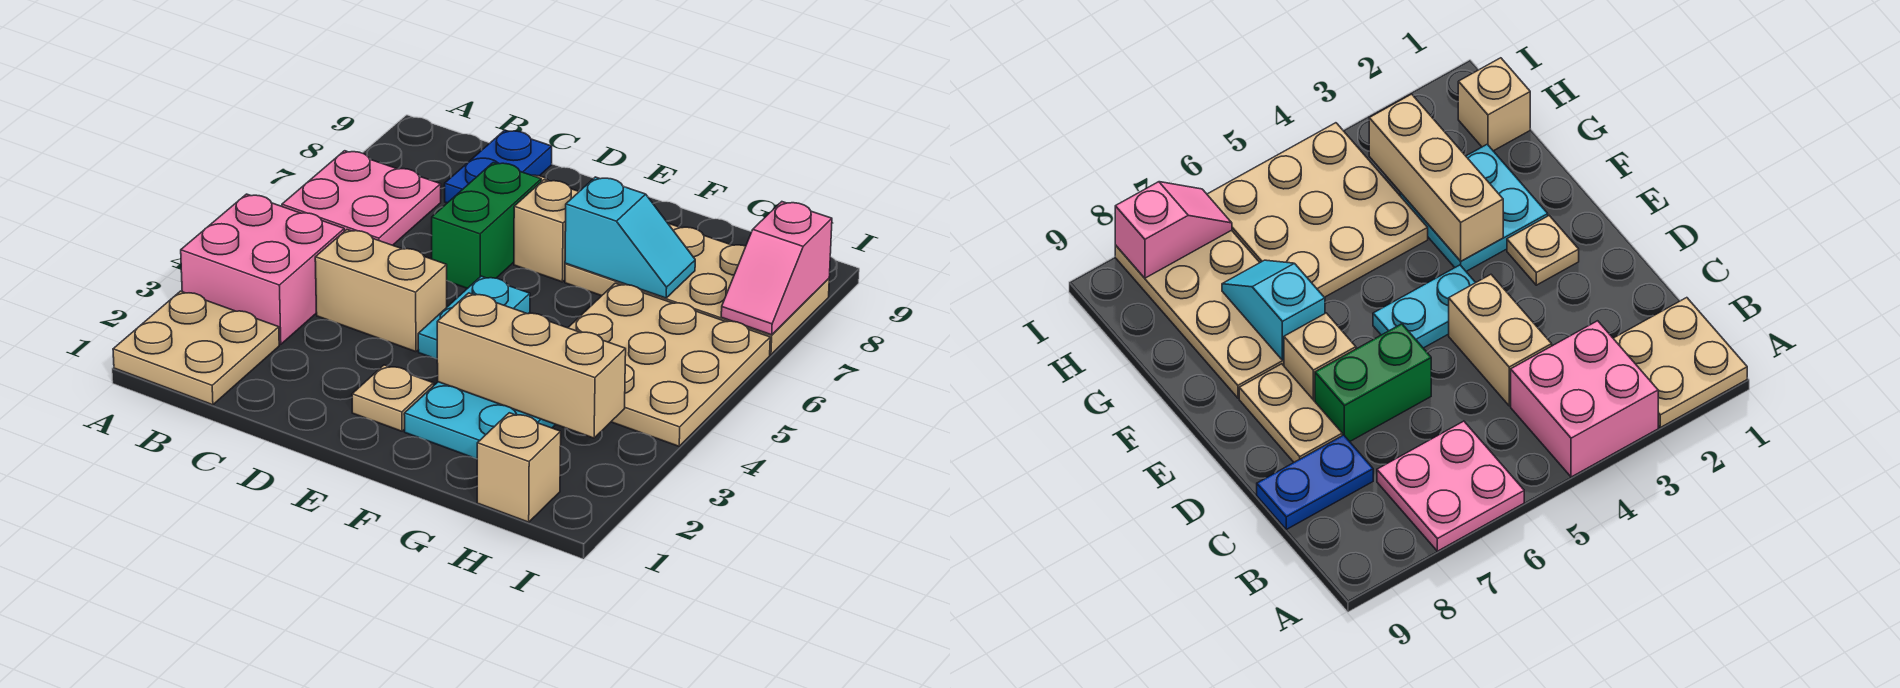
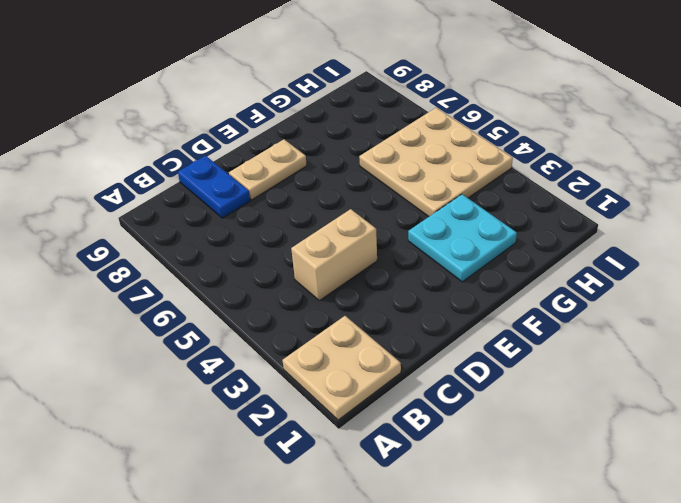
none -> pink brick A3:B4 level 1
none -> pink plate A6:B7 level 1
none -> green brick D6:D7 level 1

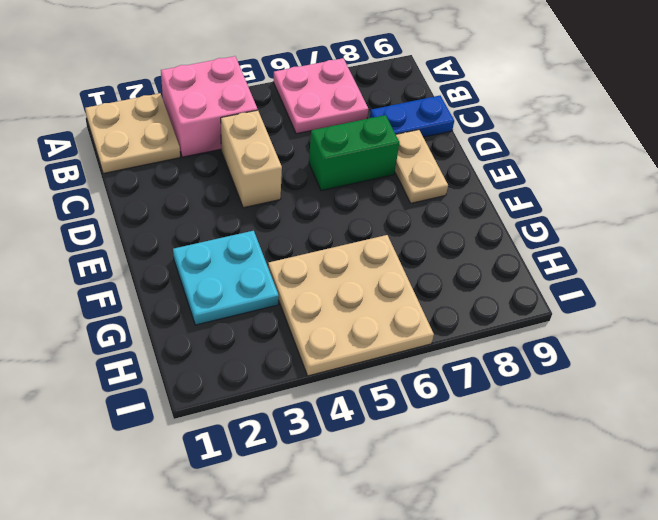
none -> tan plate E2 level 1
none -> cyan plate E4:E5 level 1
none -> tan brick E7 level 1

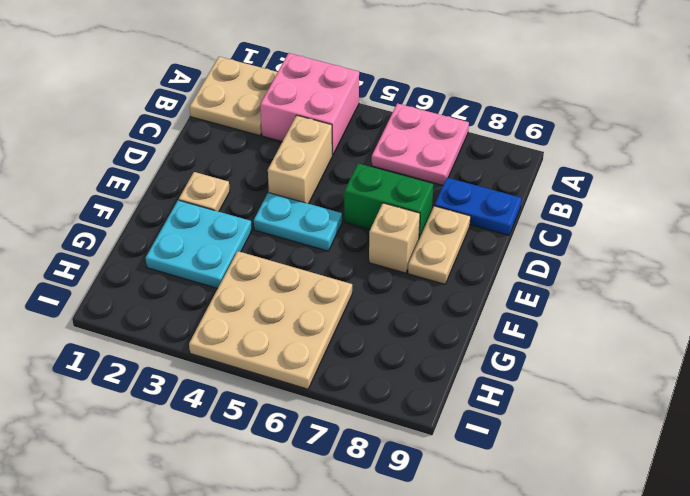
none -> tan plate F7:I8 level 1
none -> tan brick H1 level 1
none -> tan brick F3:H3 level 2

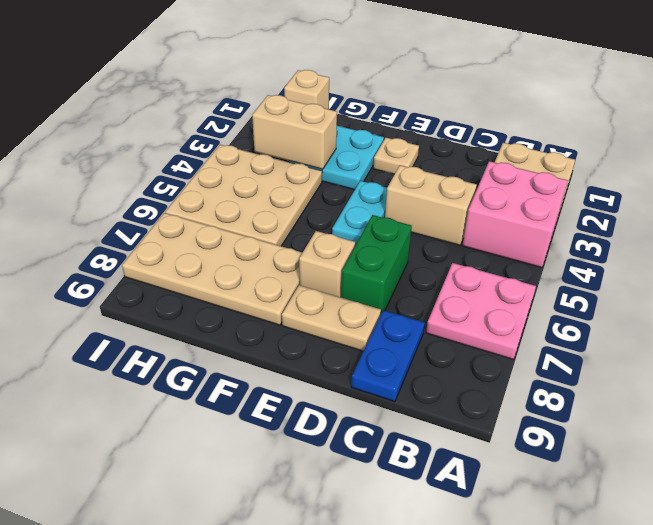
tan brick G3:H3 level 2 -> tan brick F3:H3 level 2
none -> cyan slope F7:G7 level 2 top F
none -> pink slope I7:I8 level 2 top 8

